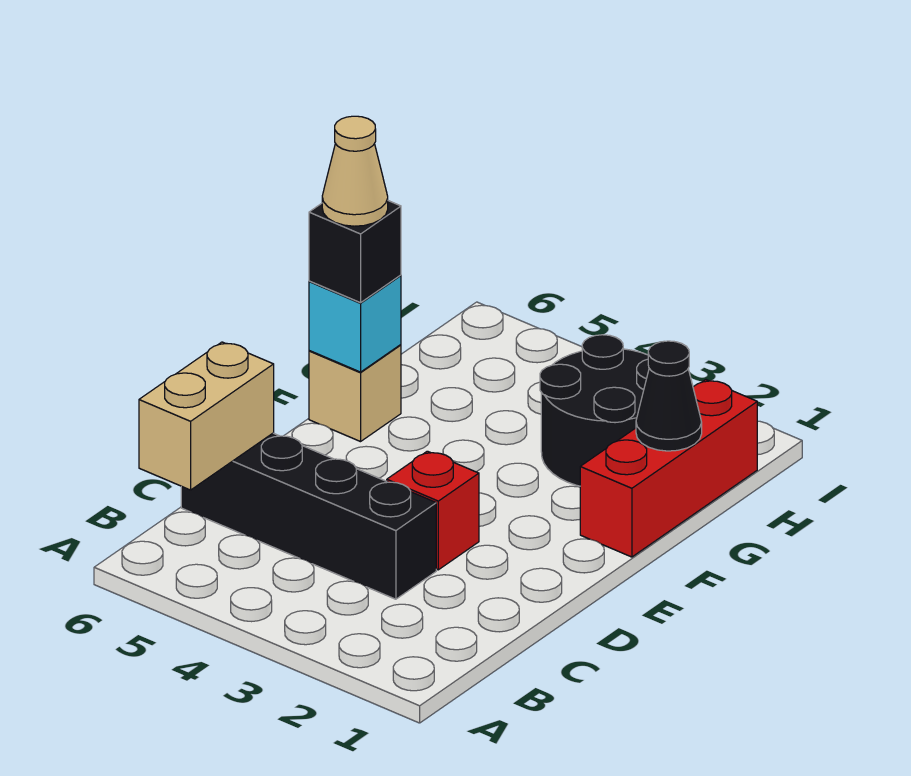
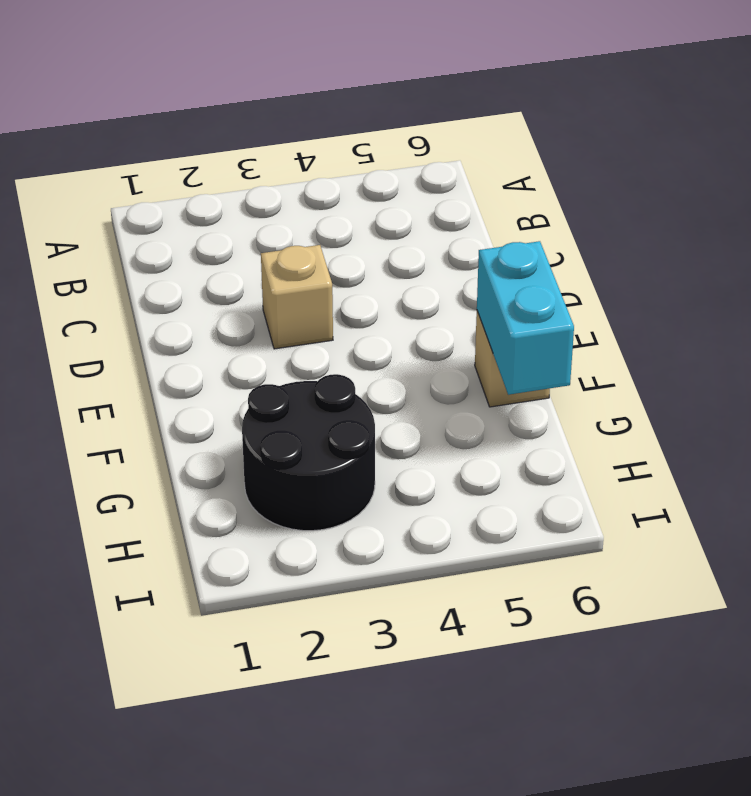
tan brick D3 level 1 -> red brick D3 level 1
cyan brick F6:G6 level 2 -> cyan brick F6 level 2
none -> black brick C3:C6 level 1
none -> red brick F1:H1 level 1

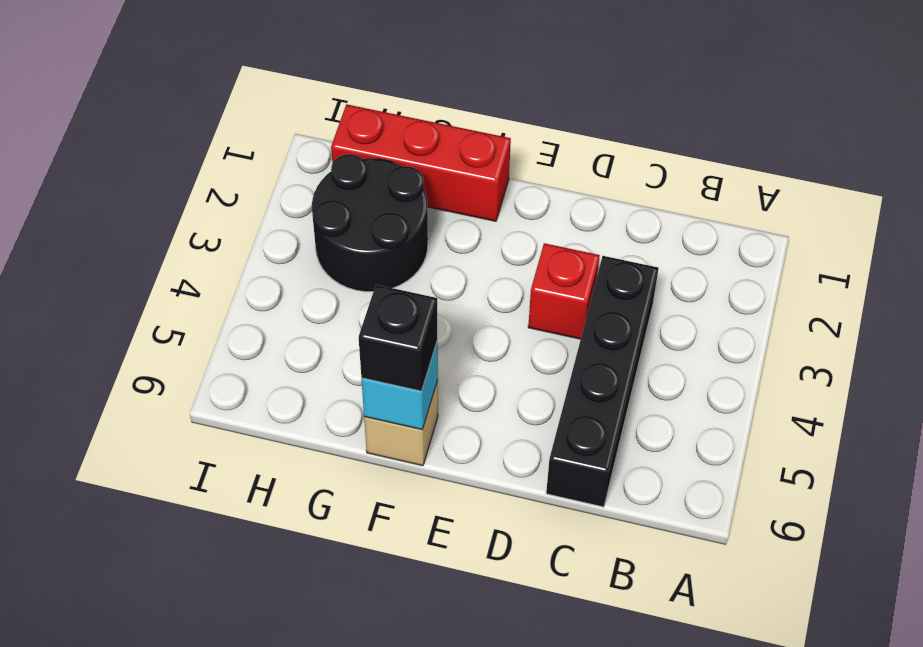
none -> tan brick B6:C6 level 2
none -> black cone G1 level 2

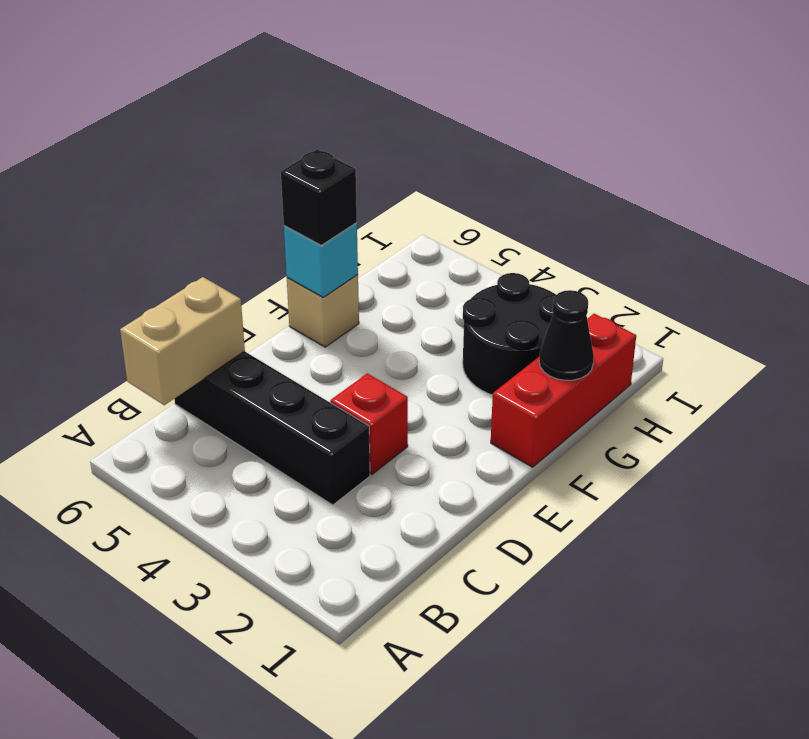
none -> tan cone F6 level 4

